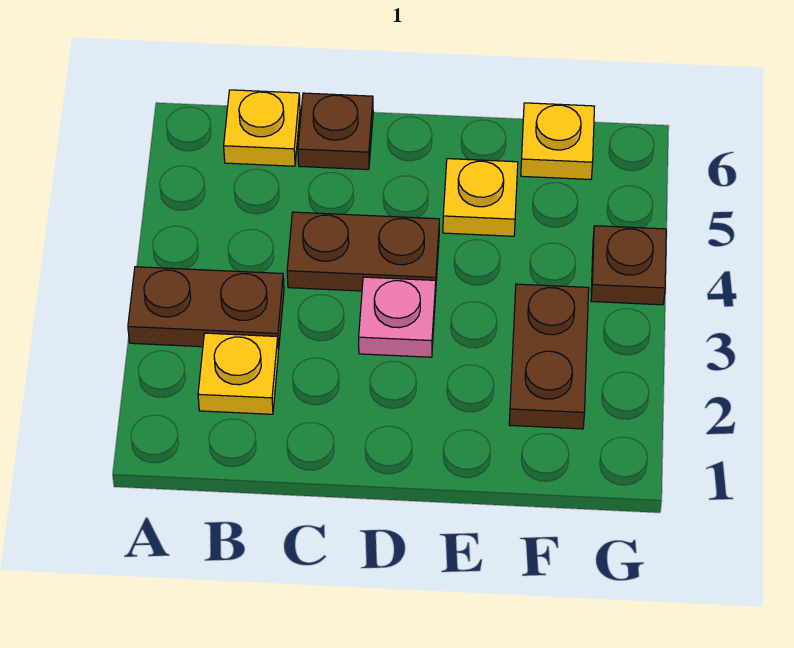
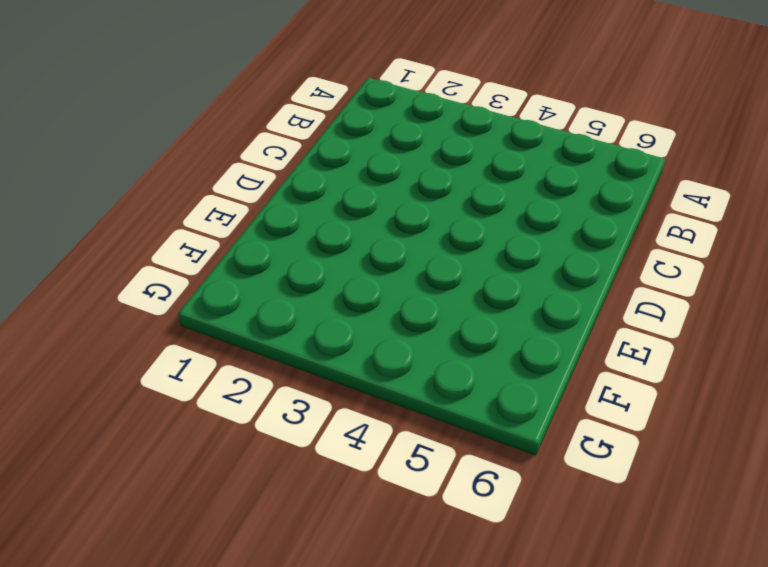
none -> brown plate A3:B3 level 1
none -> yellow plate B2 level 1

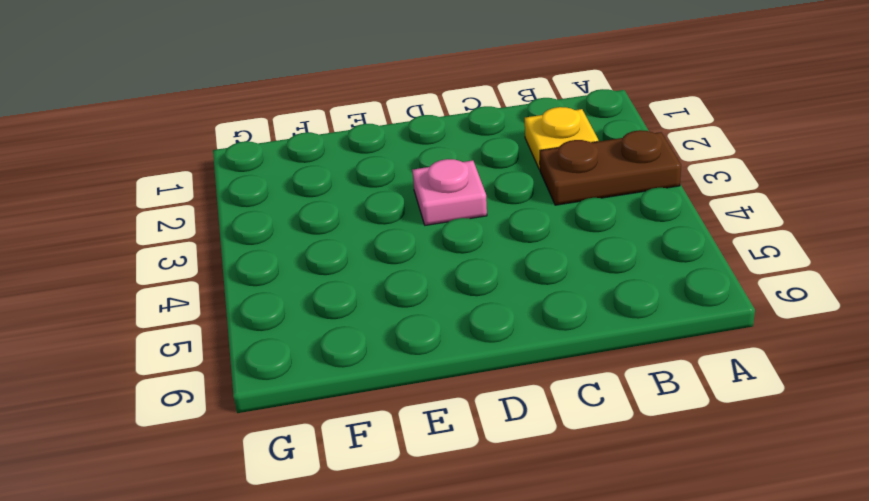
none -> yellow plate B6 level 1
none -> brown plate C4:D4 level 1

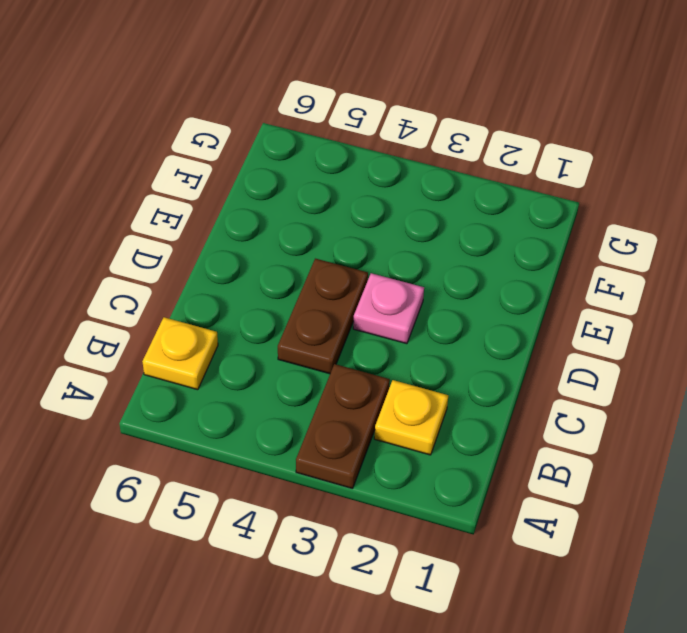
none -> brown plate C6 level 1
none -> yellow plate E5 level 1

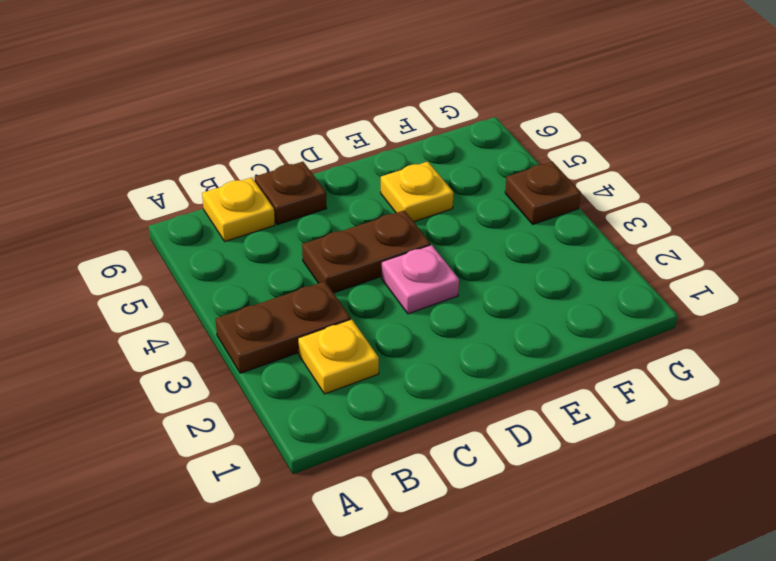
none -> brown plate F2:F3 level 1
none -> yellow plate F6 level 1

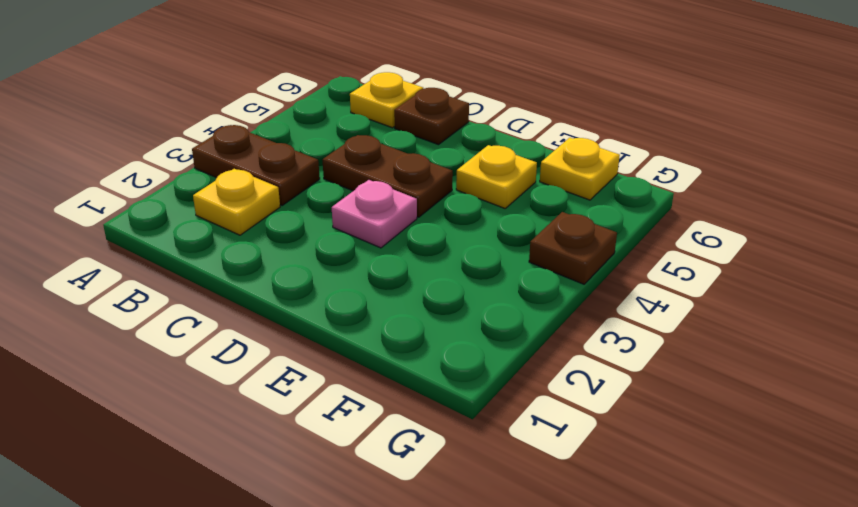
none -> brown plate F2:F3 level 1

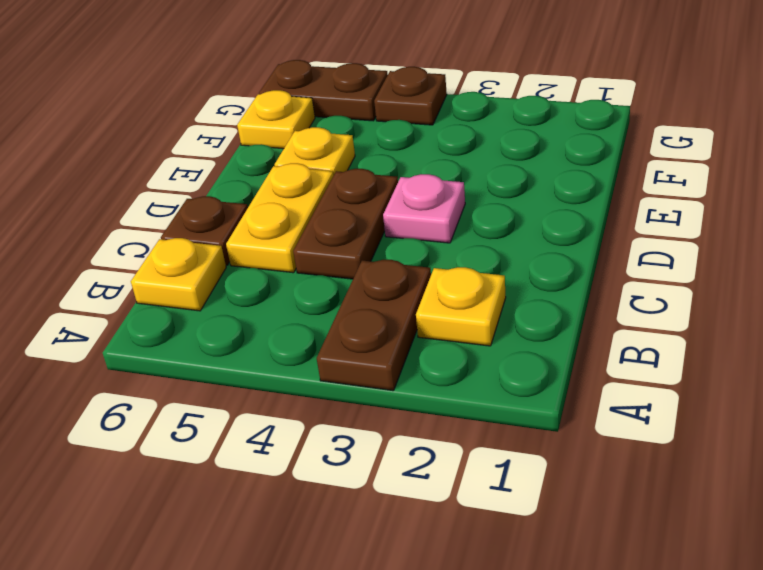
yellow plate C5:D5 level 1 -> none
brown plate G5:G6 level 1 -> brown plate F2:F3 level 1

